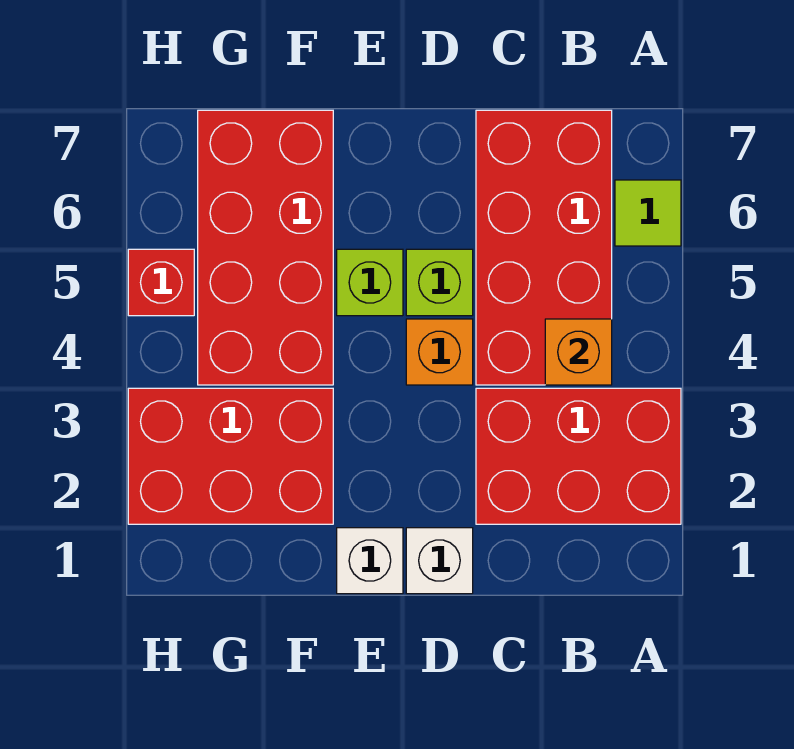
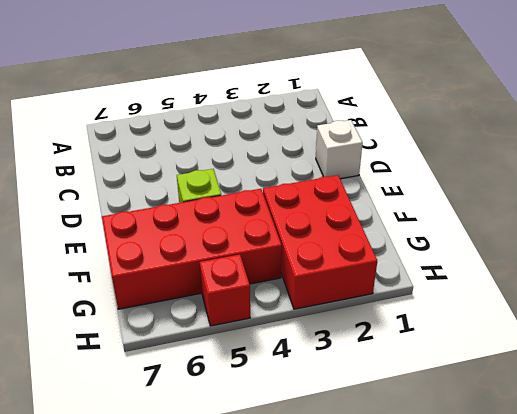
none -> red brick A2:C3 level 1
none -> lime tile A6 level 1
none -> red brick B4:C7 level 1

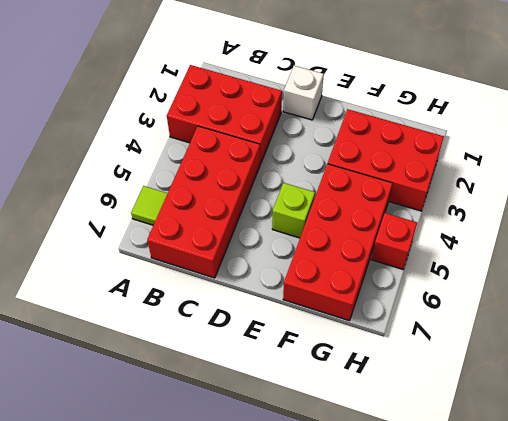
none -> orange brick D4 level 1
none -> lime brick D5 level 1
none -> white brick E1 level 1

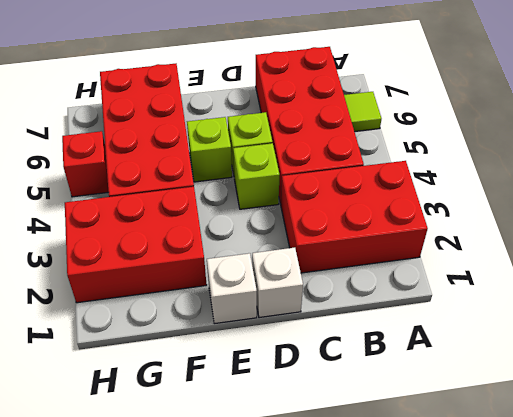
lime brick D4 level 1 -> orange brick D4 level 1
none -> orange brick B4 level 2

